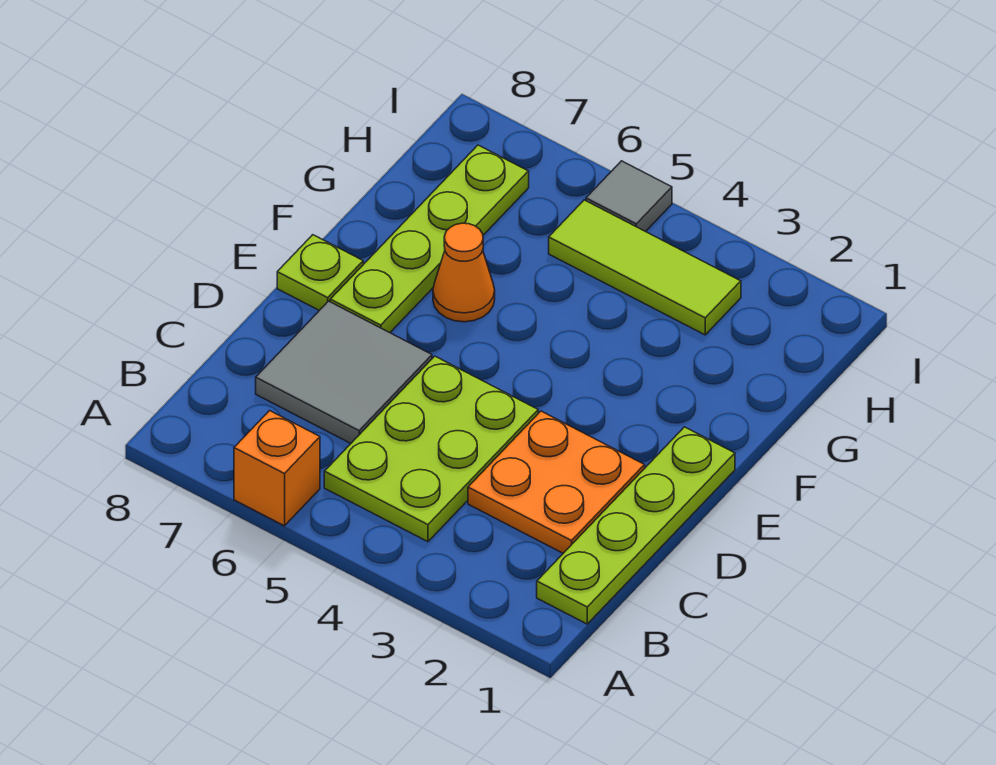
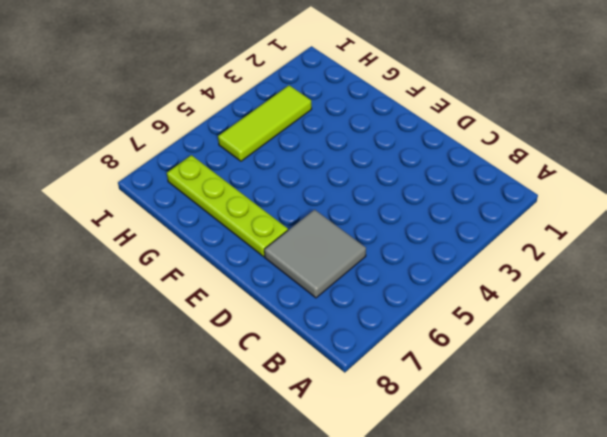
none -> orange brick A6 level 1
none -> lime plate B1:E1 level 1

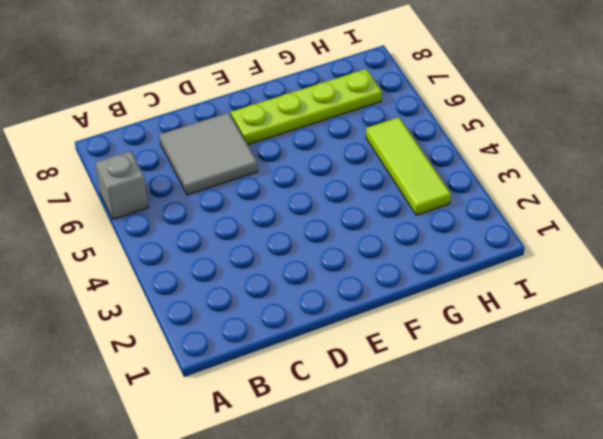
grey brick A6 level 1 -> orange brick A6 level 1
none -> lime plate B1:E1 level 1
none -> lime plate B4:D5 level 1

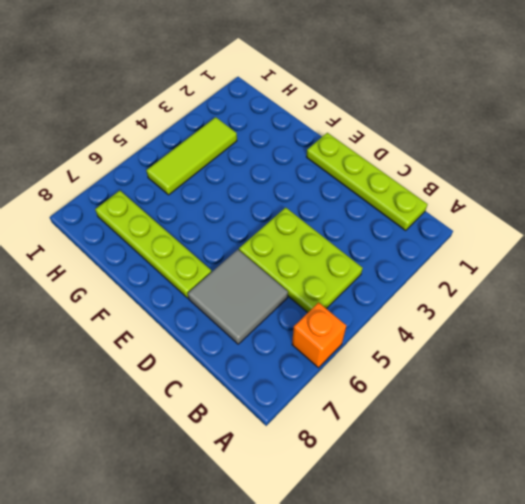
none -> orange plate C2:D3 level 1
none -> lime plate E8 level 1

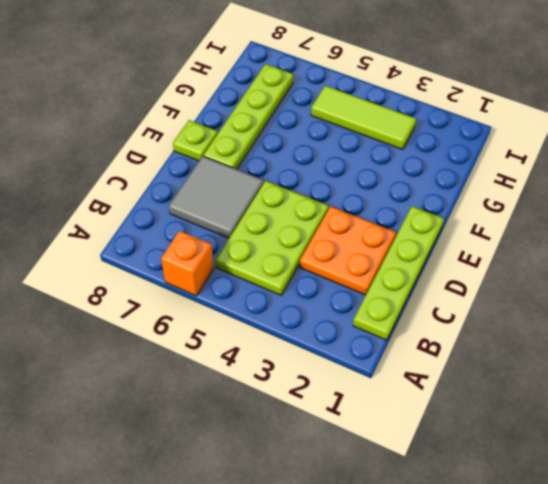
none -> orange cone F6 level 1
none -> grey tile I5 level 1

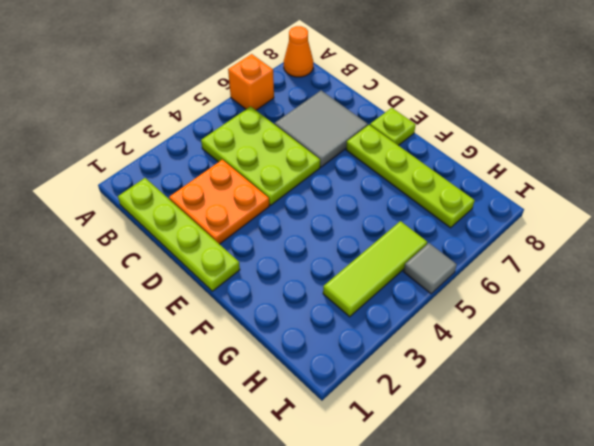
orange cone A8 level 1 -> orange cone F6 level 1

